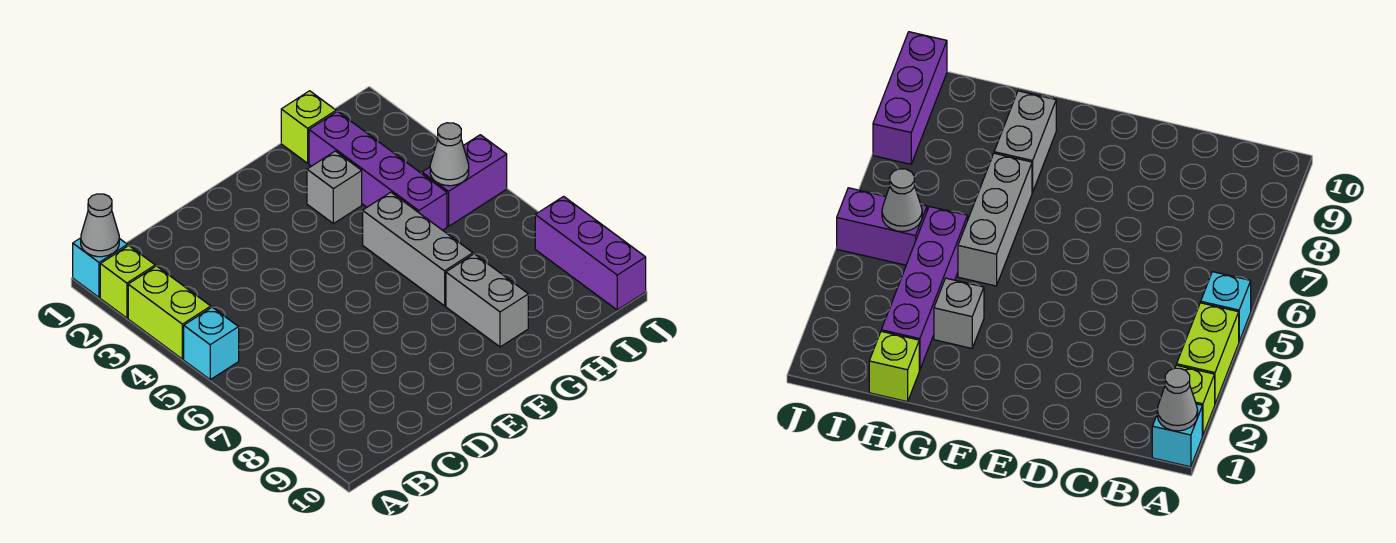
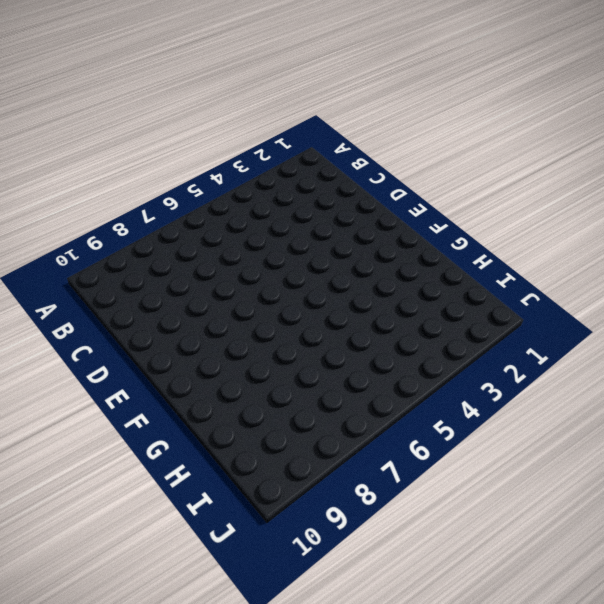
none -> cyan brick A1 level 1
none -> lime brick A2 level 1
none -> lime brick A3:A4 level 1

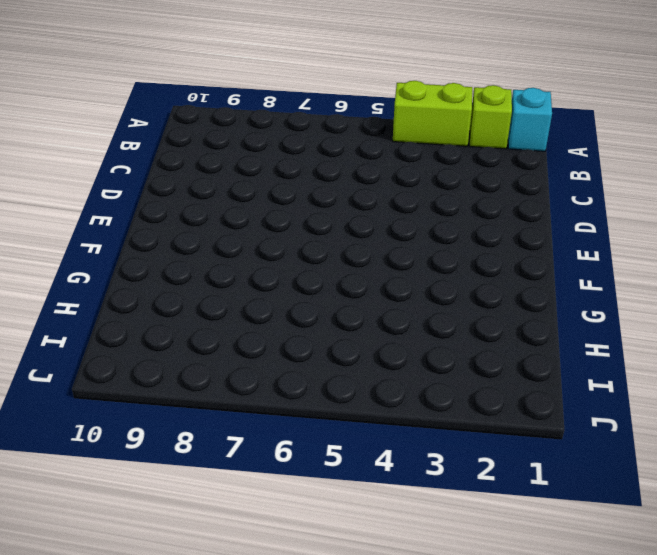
none -> cyan brick A5 level 1
none -> grey brick G3 level 1
none -> grey brick G5:G7 level 1

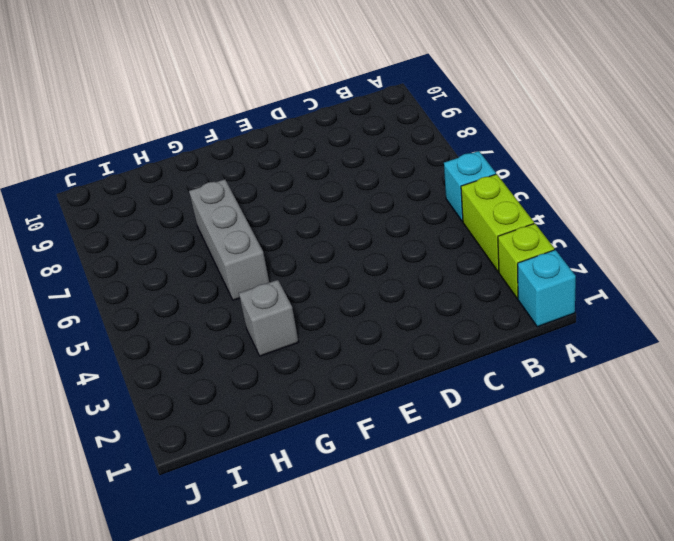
none -> grey brick G8:G9 level 1
none -> lime brick H1 level 1
none -> purple brick H2:H5 level 1

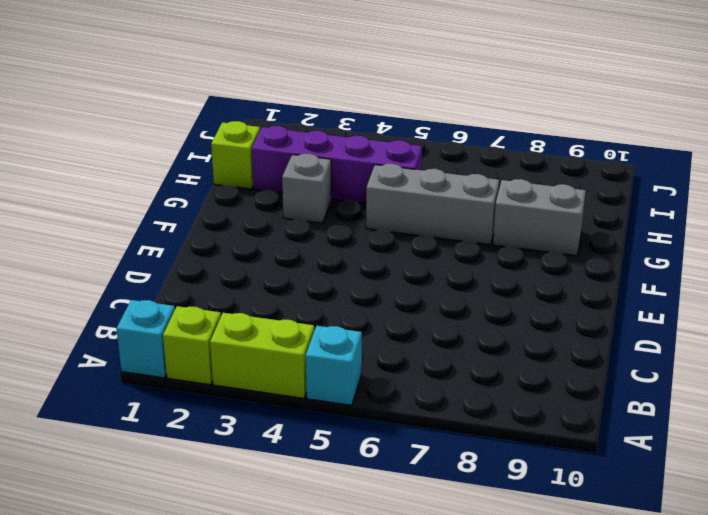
none -> purple brick I5:J5 level 1
none -> purple brick J8:J10 level 1
none -> grey cone A1 level 2

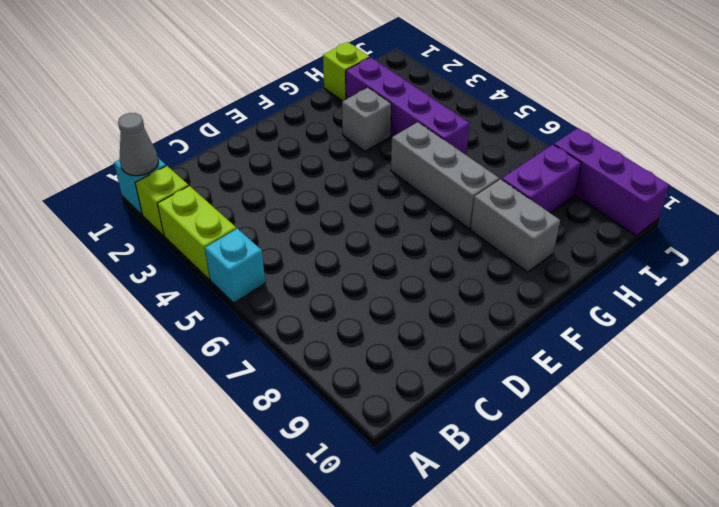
purple brick H8:I8 level 1 -> purple brick I5:J5 level 1
none -> grey cone I5 level 2

